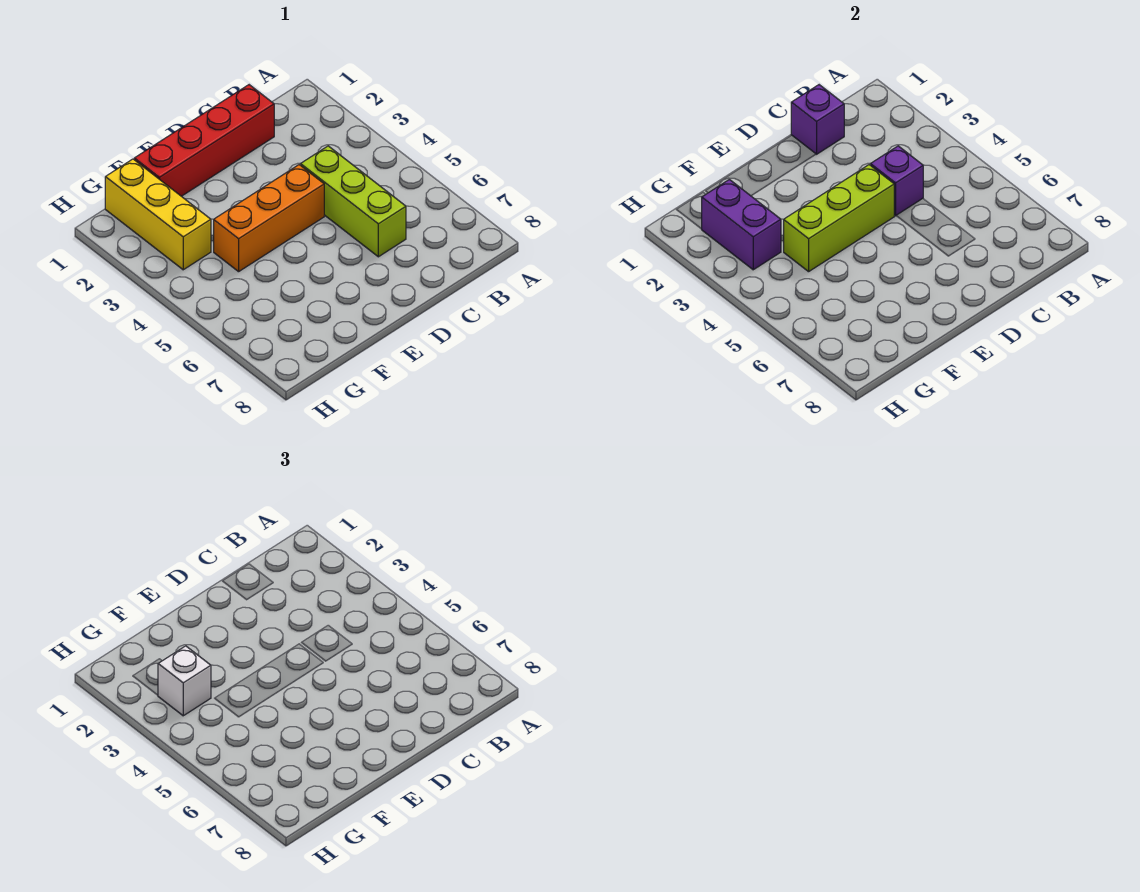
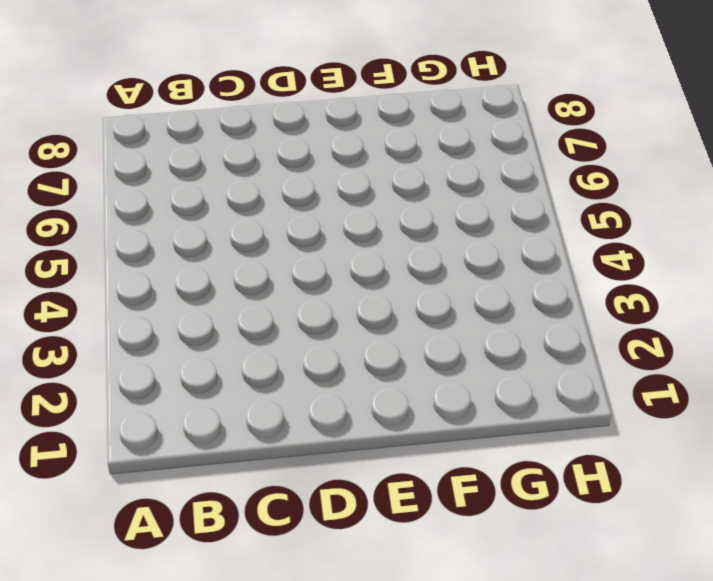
none -> red brick C1:F1 level 1
none -> lime brick C4:C6 level 1

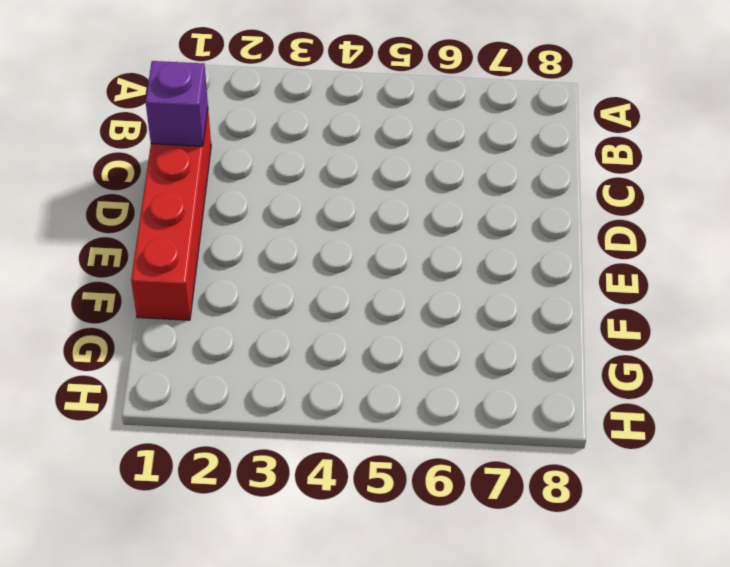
none -> lime brick C4:C6 level 1
none -> orange brick D4:F4 level 1

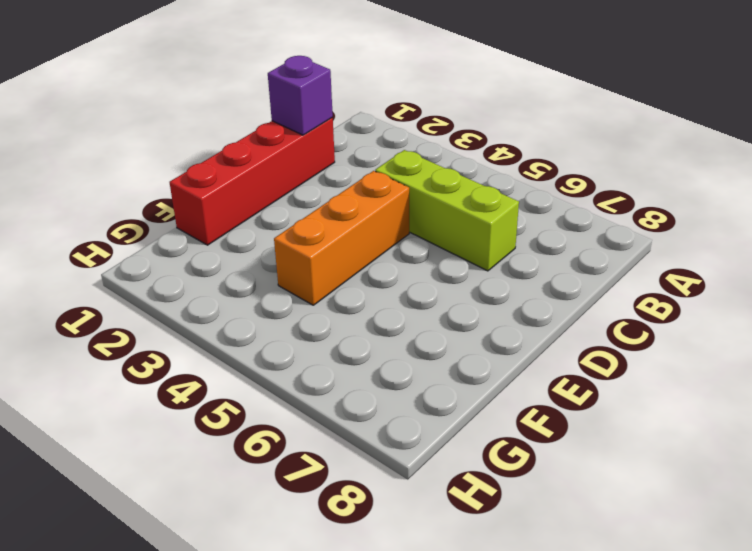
none -> yellow brick G1:G3 level 1
none -> purple brick C4 level 2

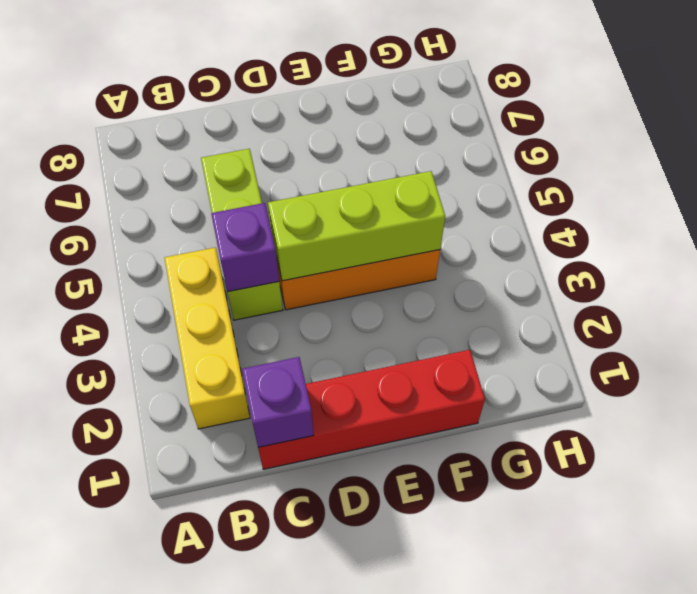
yellow brick B2:B4 level 1 -> yellow brick G1:G3 level 1
none -> purple brick G2:G3 level 2
none -> white brick G3 level 3

